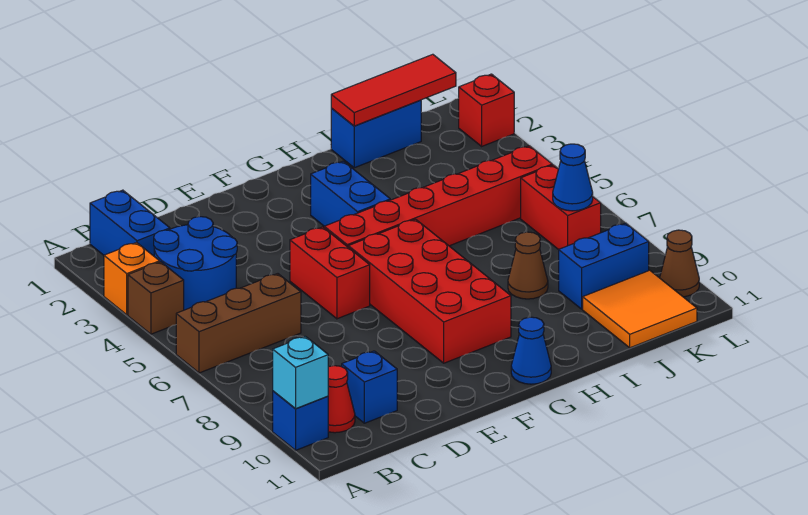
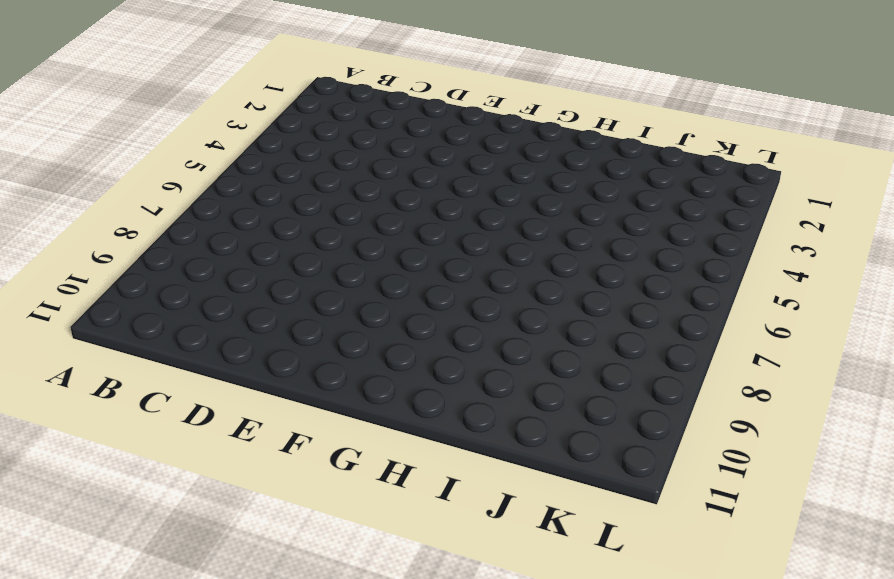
none -> orange brick A3 level 1
none -> brown brick A4 level 1
none -> brown brick A6:C6 level 1

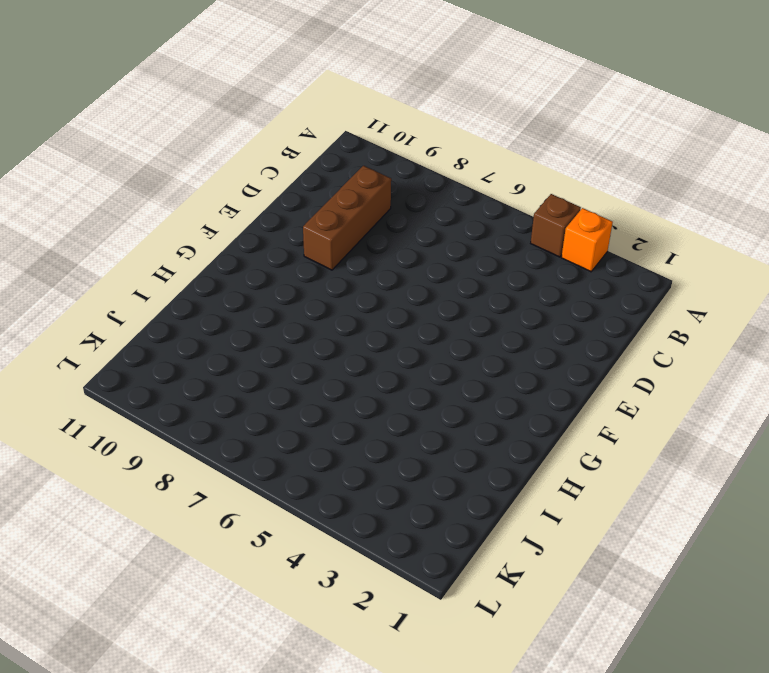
brown brick C9:E9 level 1 -> brown brick A6:C6 level 1
none -> blue brick A10 level 1
none -> blue brick B1:B2 level 1
none -> blue round brick B3:C4 level 1

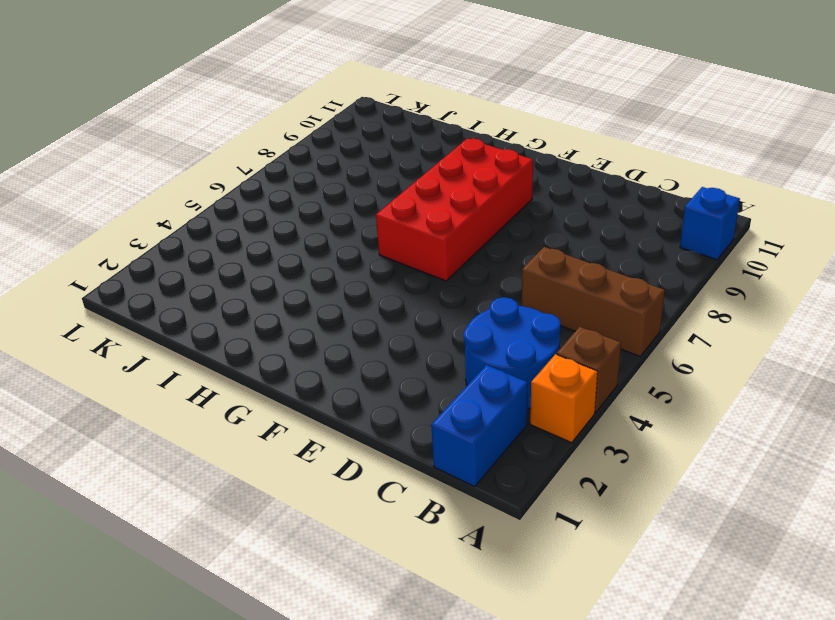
none -> red cone B10 level 1
none -> blue brick C10 level 1
none -> red brick E5:E6 level 1

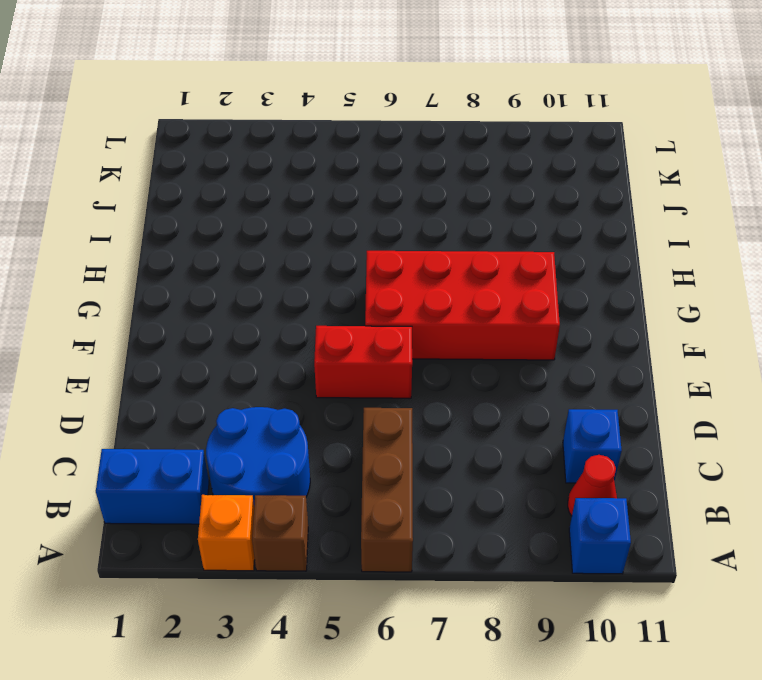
none -> red brick F5:K5 level 1
none -> blue brick G3:G4 level 1
none -> blue cone G11 level 1

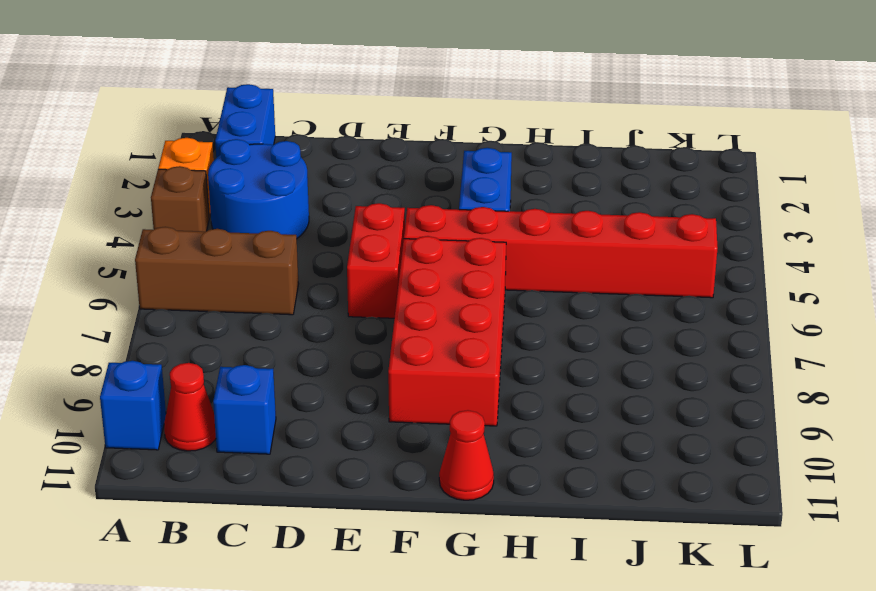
red cone G11 level 1 -> blue cone G11 level 1
none -> blue brick I1:J1 level 1
none -> brown cone I8 level 1
none -> blue brick J9:K9 level 1

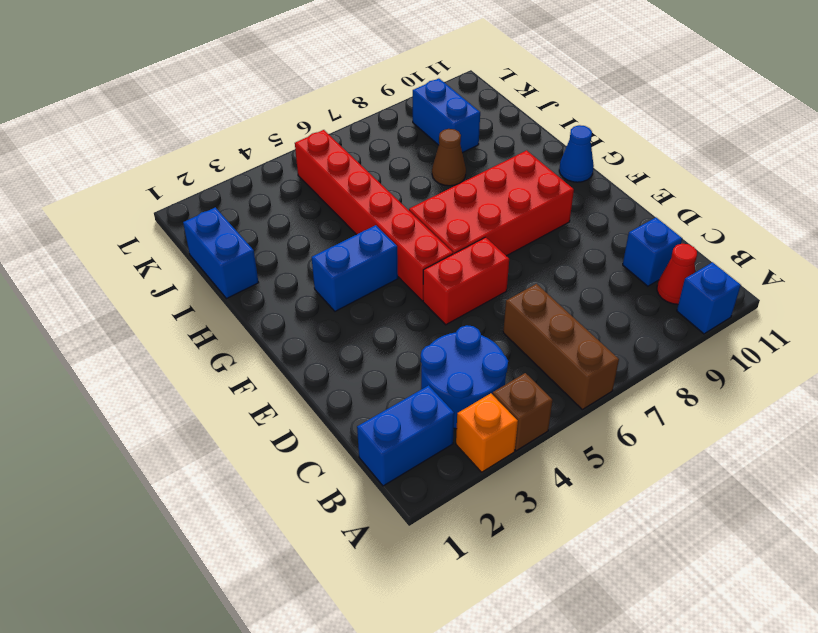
none -> orange tile J10:K11 level 1
none -> red brick K6:K7 level 1
none -> red brick L2 level 1

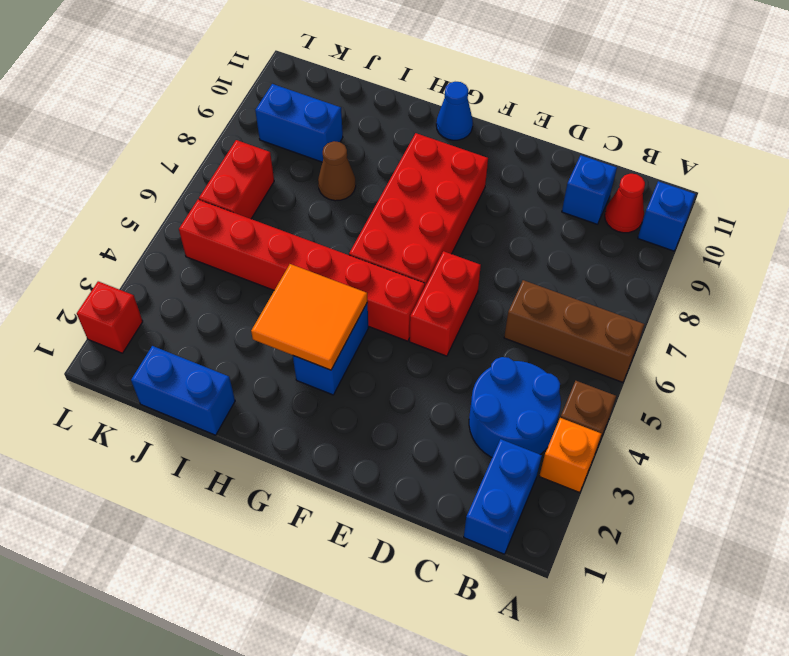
orange tile G3:H4 level 2 -> orange tile J10:K11 level 1
none -> brown cone L10 level 1
none -> cyan brick A10 level 2
none -> red tile I1:K1 level 2

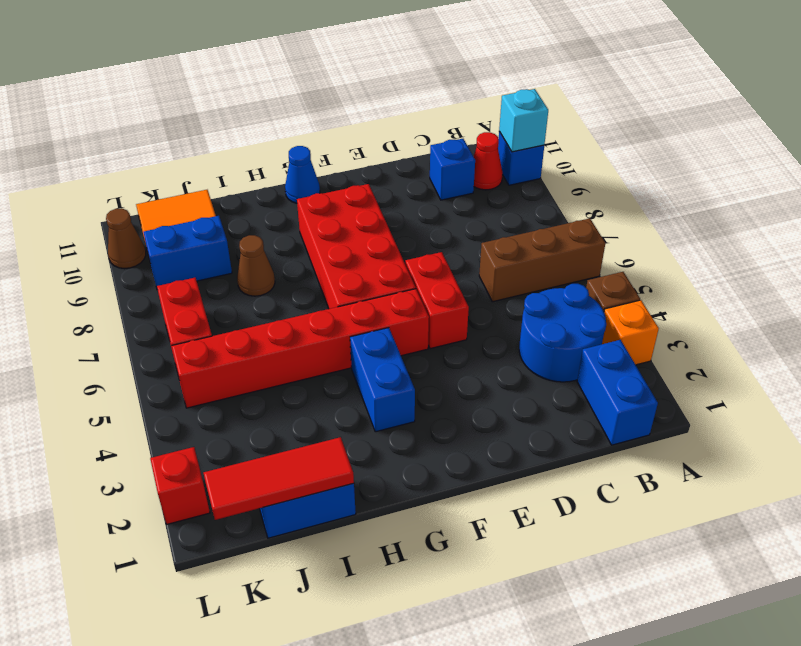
none -> blue cone K7 level 2

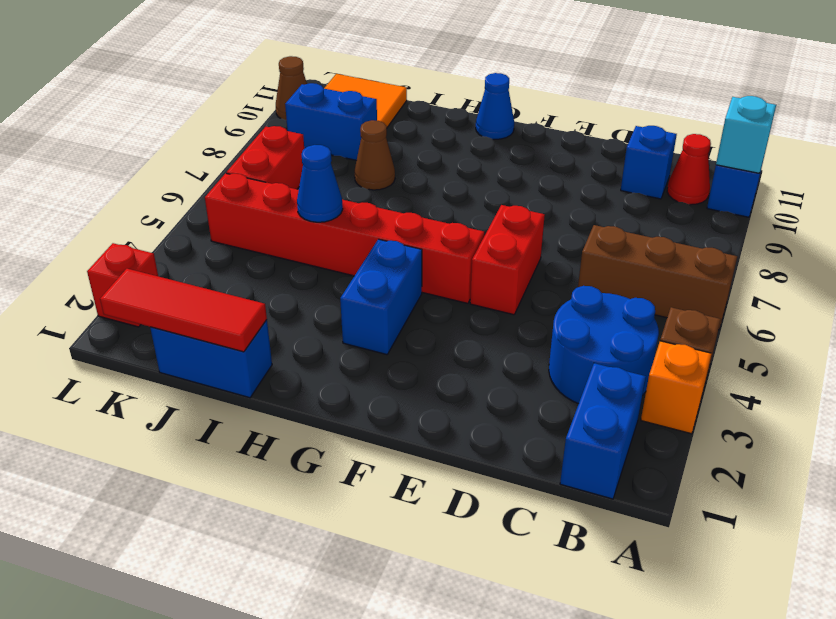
blue cone I5 level 2 -> blue cone K7 level 2
none -> red brick F6:G9 level 1

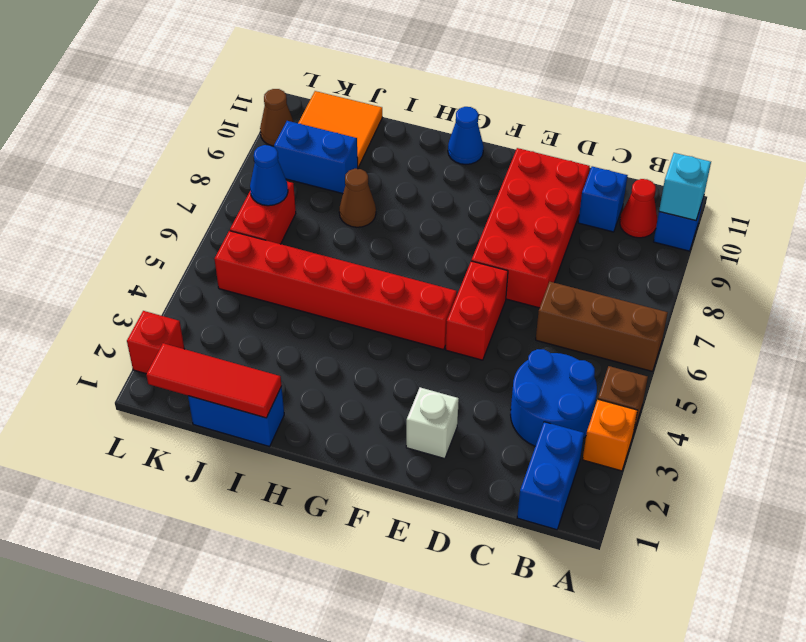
red brick D7:E10 level 1 -> red brick F6:G9 level 1
white brick E2 level 1 -> none
none -> blue brick G3:G4 level 1

